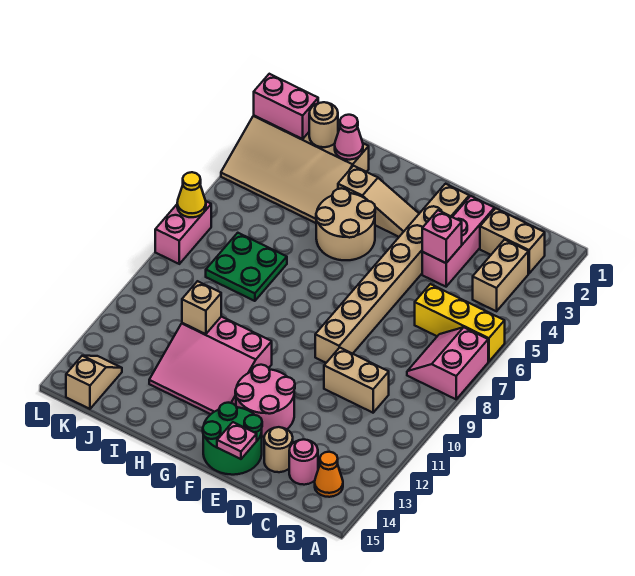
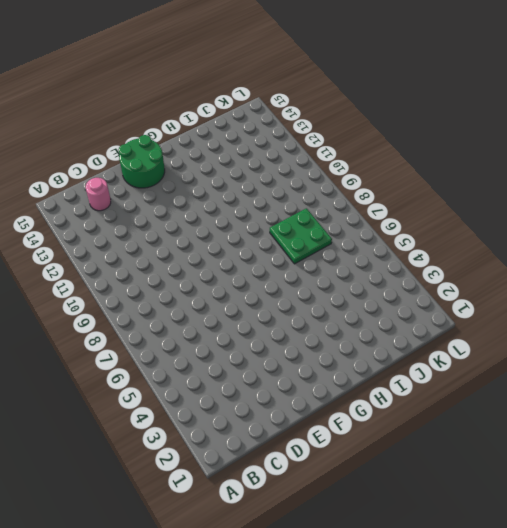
none -> yellow brick A6:C6 level 1
none -> pink slope A7:B8 level 1 top A
none -> tan brick B2:C2 level 1

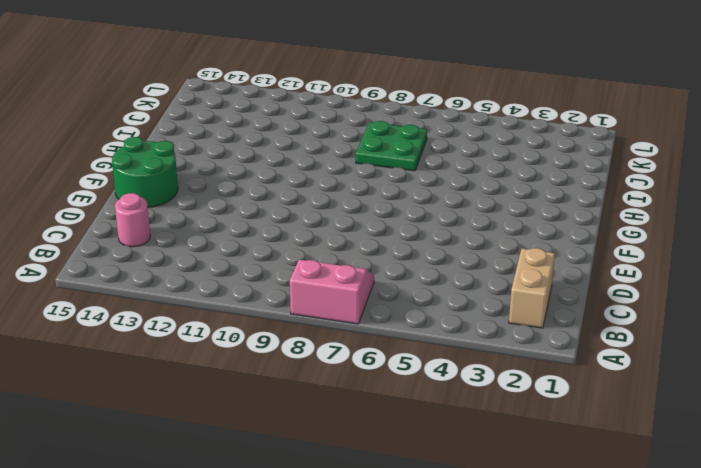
none -> yellow brick A6:C6 level 1
none -> tan brick B3:B4 level 1
none -> orange cone B14 level 1

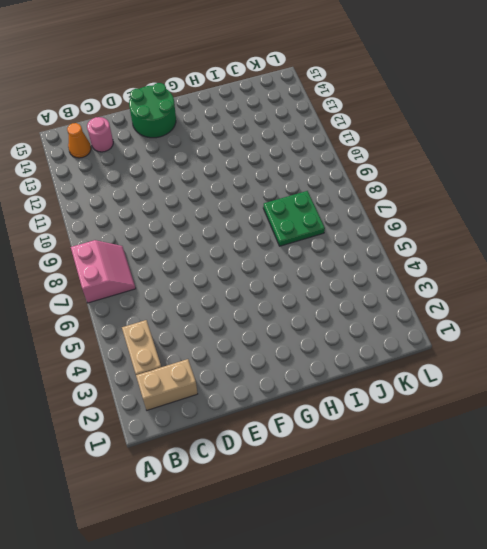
none -> yellow brick A6:C6 level 1
none -> tan brick C10:D10 level 1
none -> pink brick D2:D4 level 1

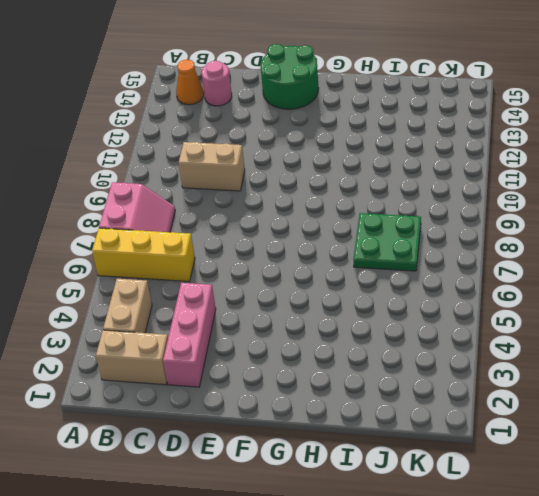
none -> tan round brick D14 level 1
none -> tan brick E2:E9 level 1
none -> pink round brick E12:F13 level 1

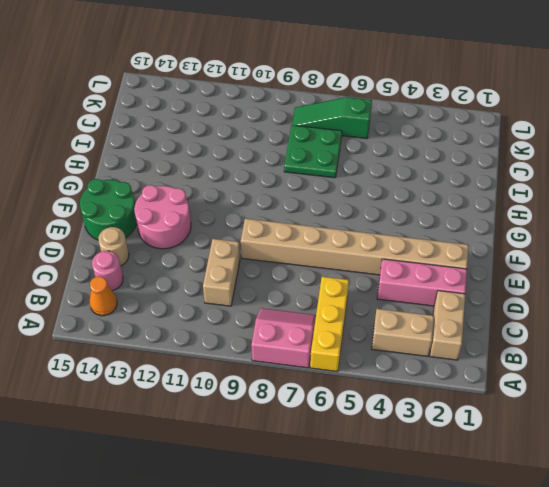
green slope K6:K8 level 1 top 6 -> none
none -> tan slope F3:H3 level 1 top H
none -> tan round brick G4:H5 level 1
none -> pink slope G11:I13 level 1 top 11

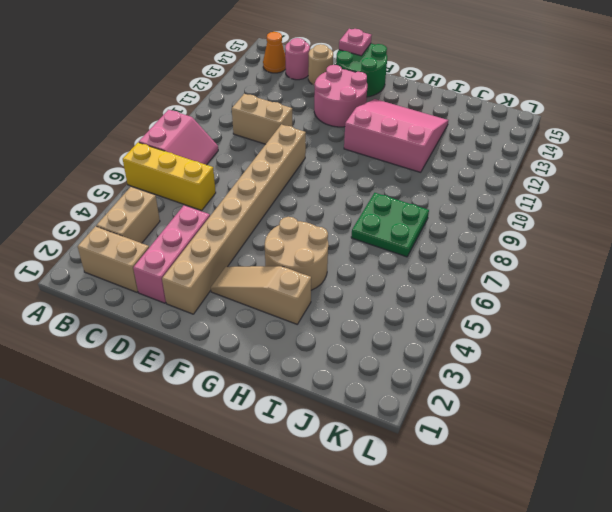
none -> tan slope I2:L4 level 1 top 2
none -> tan slope K14:K15 level 1 top 15
none -> pink brick L7:L8 level 1

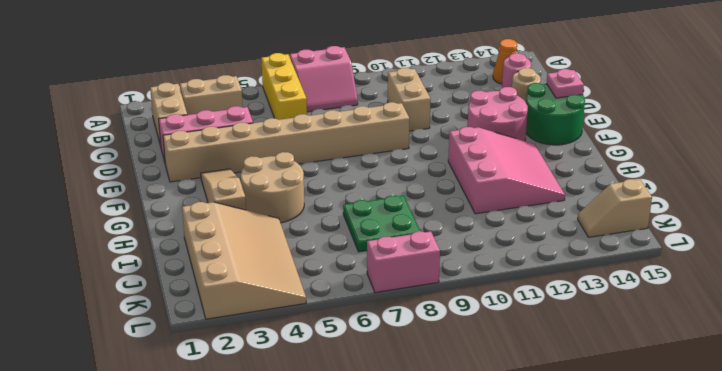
none -> pink brick D4 level 2
none -> pink cone I2 level 2
none -> tan brick I11 level 2

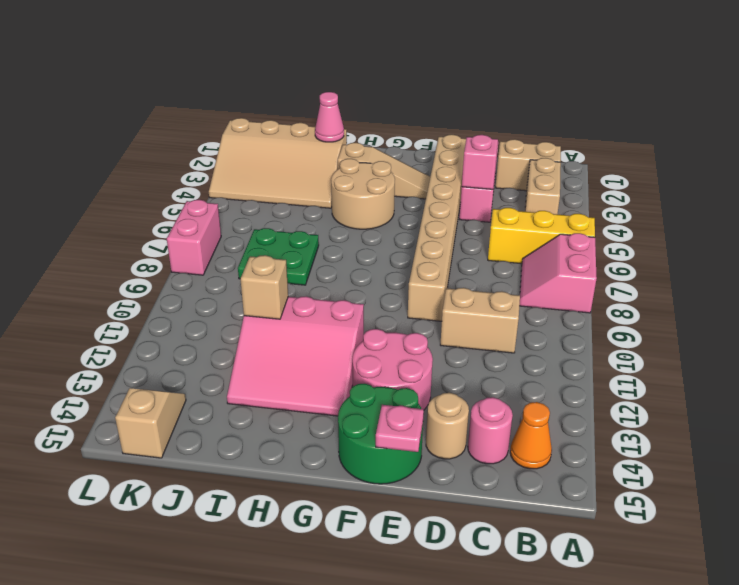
none -> tan round brick J2 level 2
none -> pink brick K2:L2 level 2
none -> yellow cone L7 level 2

